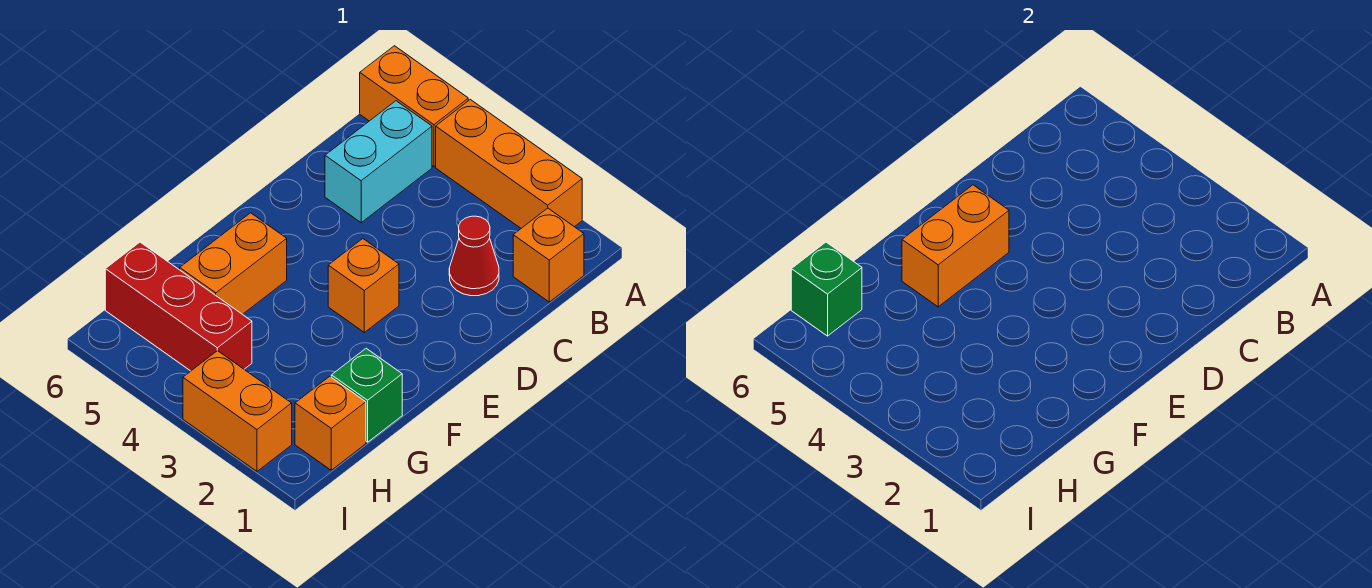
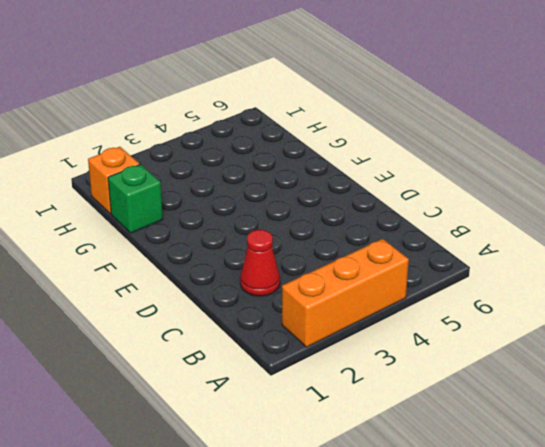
none -> orange brick A5:A6 level 1
none -> orange brick B1 level 1
none -> cyan brick B5:C5 level 1

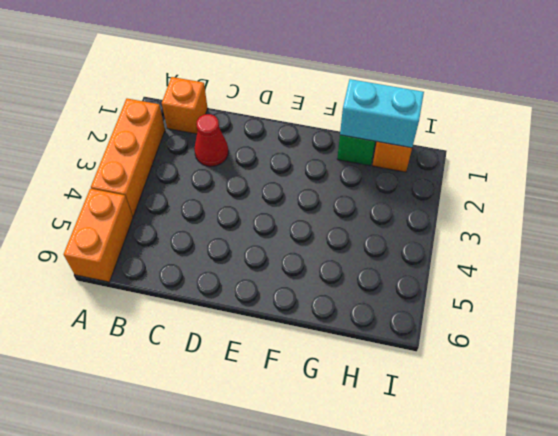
cyan brick G1:H1 level 2 -> cyan brick B5:C5 level 1
none -> orange brick E3 level 1
none -> orange brick F5:G5 level 1
none -> red brick H4:H6 level 1

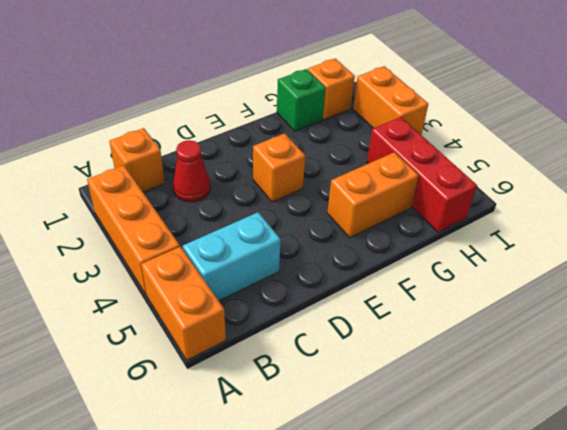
none -> orange brick E5:F5 level 2
none -> green brick H6 level 2

